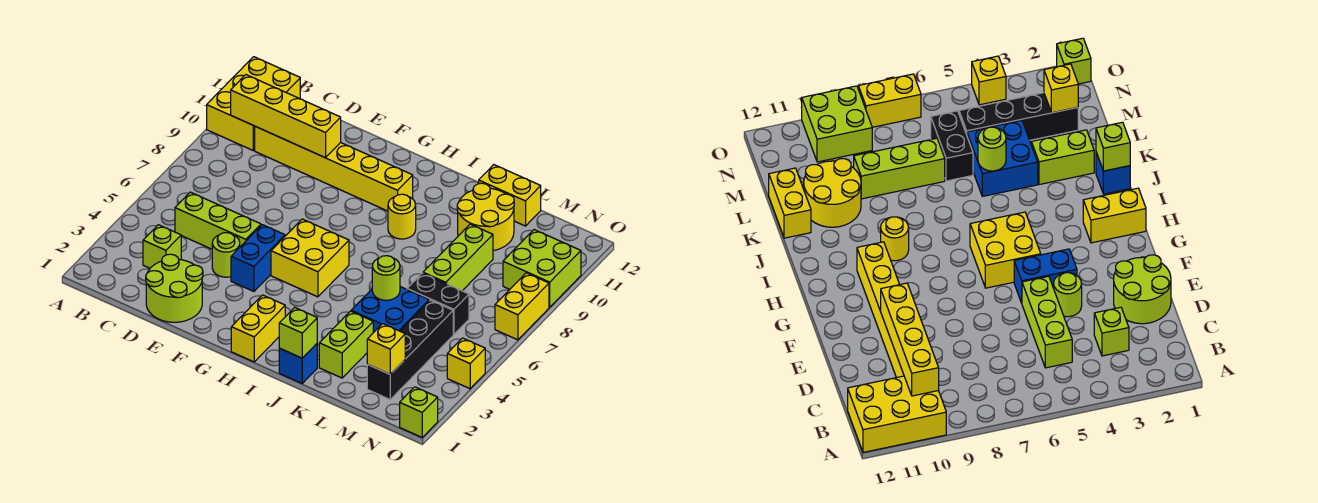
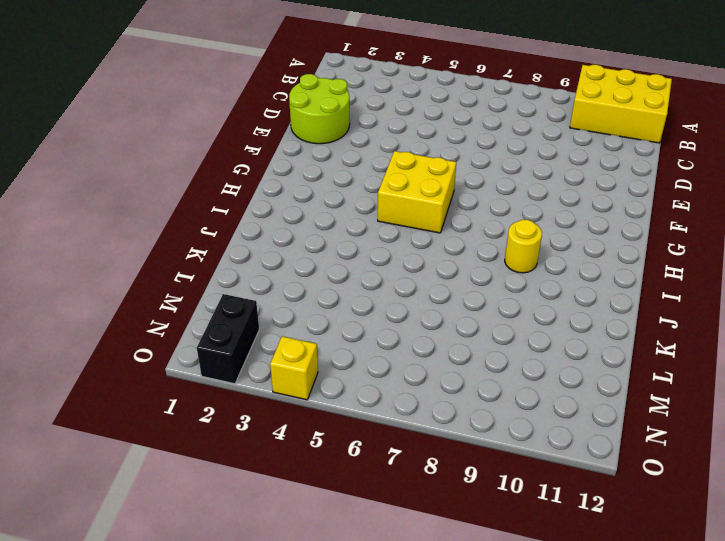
black brick N2:O2 level 1 -> black brick L6:M6 level 1
none -> lime brick C3 level 1
none -> lime brick C5:E5 level 1
none -> yellow brick C10:H10 level 1

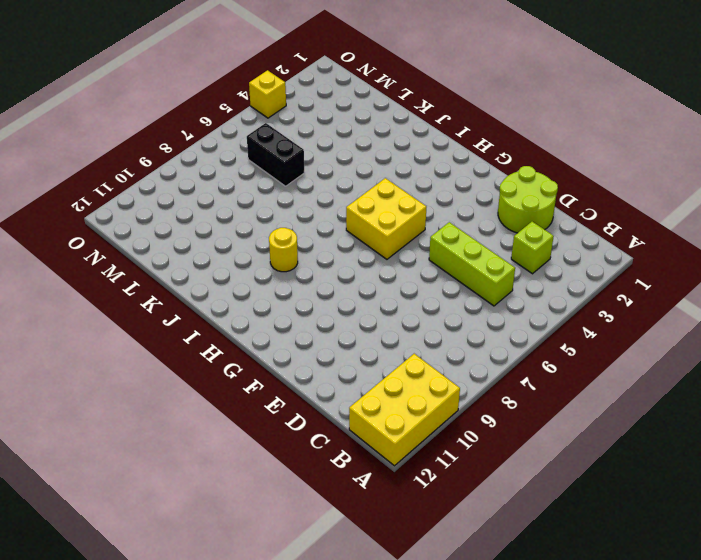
none -> yellow brick C10:H10 level 1
none -> lime round brick E4 level 1
none -> blue brick F4:F5 level 1

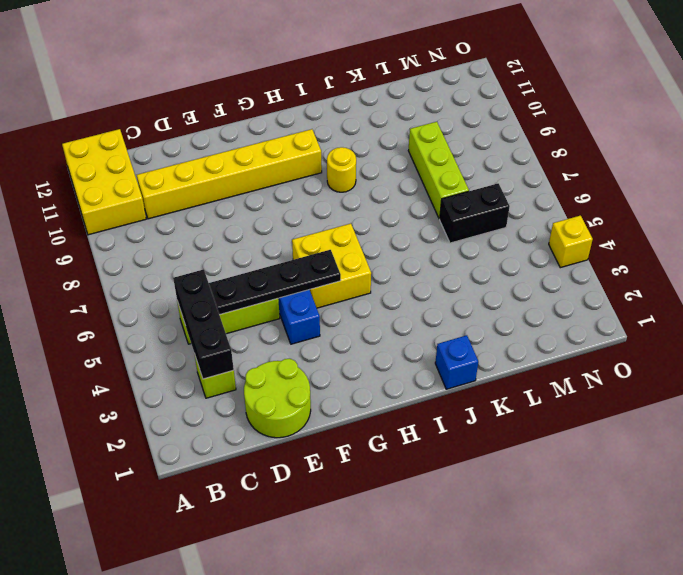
black brick C3:C5 level 2 -> none
black plate D5:G5 level 2 -> none
none -> lime round brick E4 level 1
none -> yellow brick H1:H2 level 1
none -> lime brick K2:K3 level 1

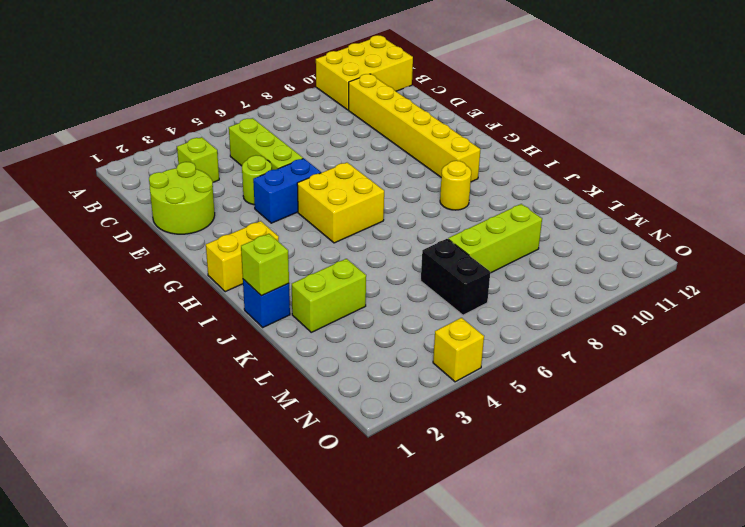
none -> blue brick K4:L5 level 1
none -> yellow round brick K10:L11 level 1
none -> yellow brick K12:L12 level 1

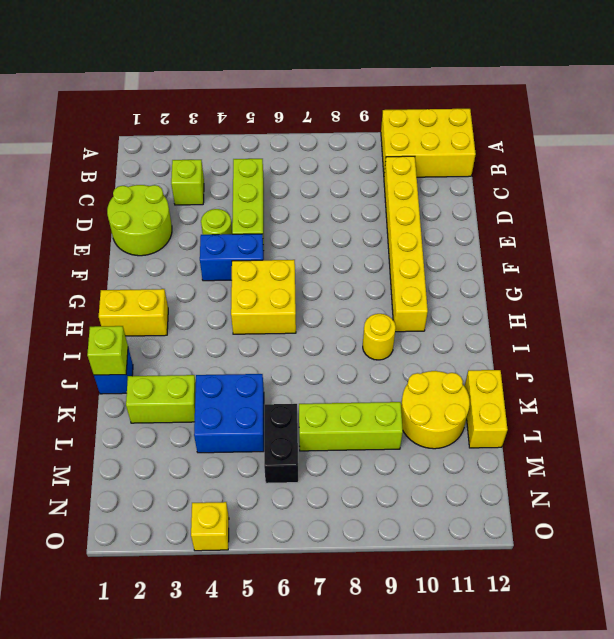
none -> black brick M2:M5 level 1
none -> lime brick N9:O10 level 1
none -> lime brick O1 level 1

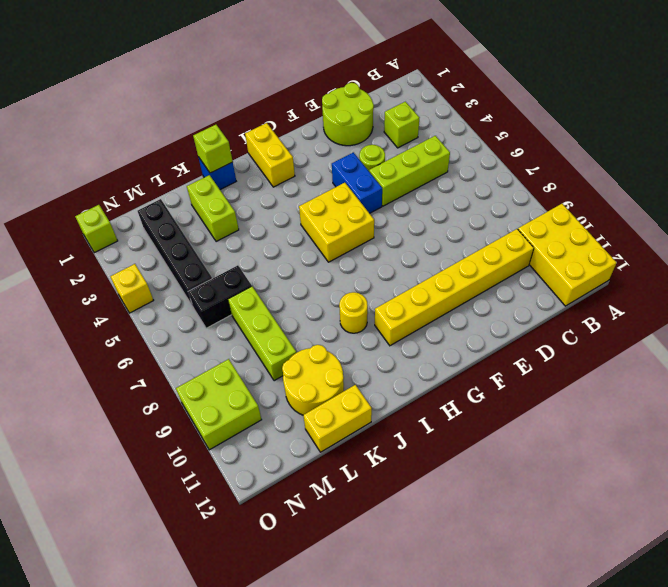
none -> blue brick K4:L5 level 1
none -> yellow brick O7:O8 level 1
none -> yellow brick B10:E10 level 2

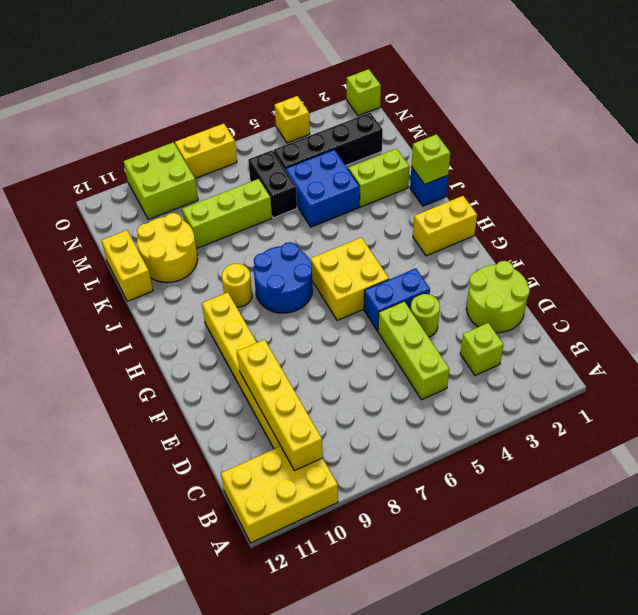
blue round brick H7:I8 level 1 -> none
none -> lime round brick K5 level 2
none -> yellow brick M2 level 2

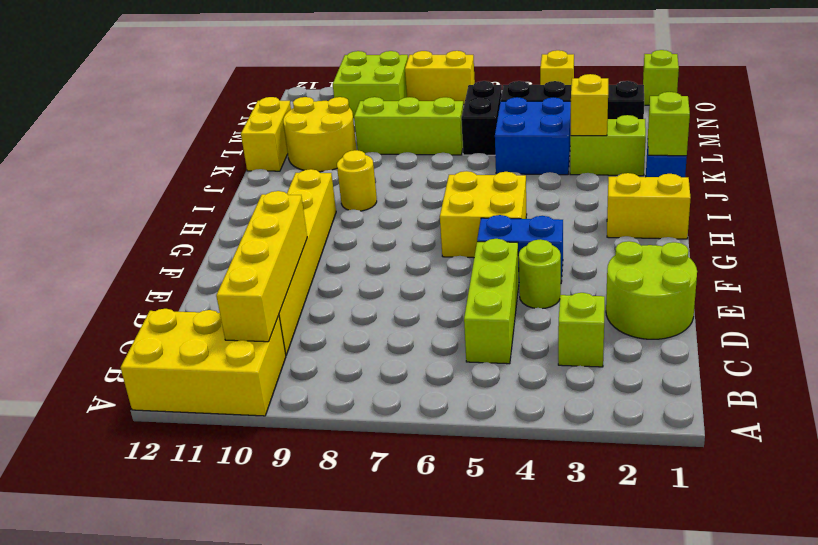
yellow brick K3 level 2 -> yellow brick M2 level 2
none -> lime round brick K5 level 2

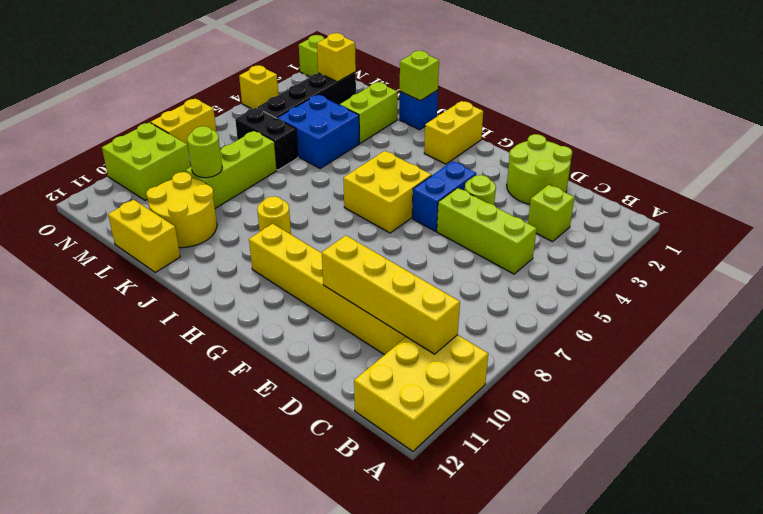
lime round brick L9 level 2 -> lime round brick K5 level 2

